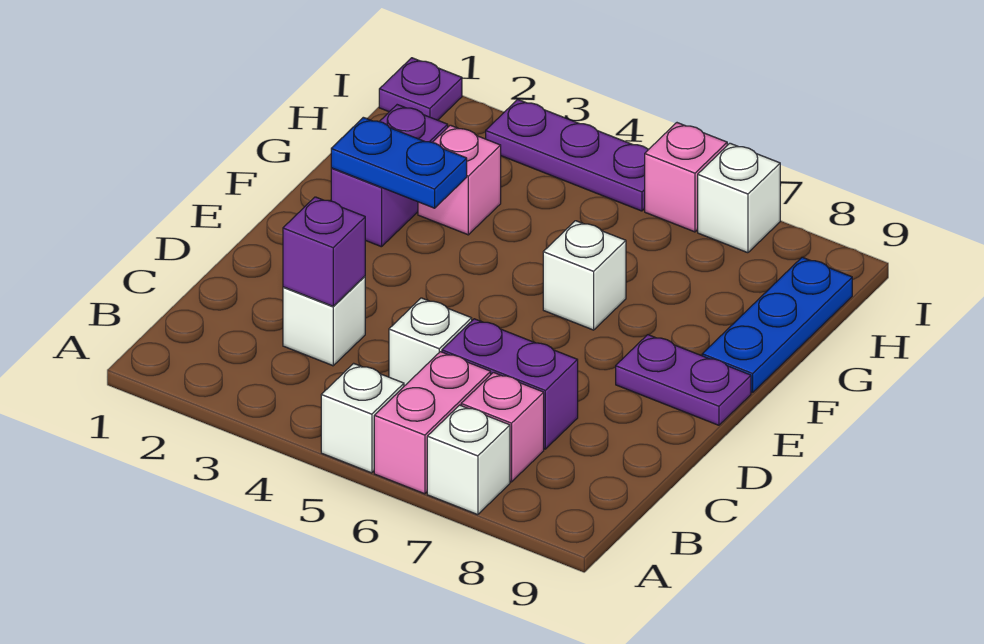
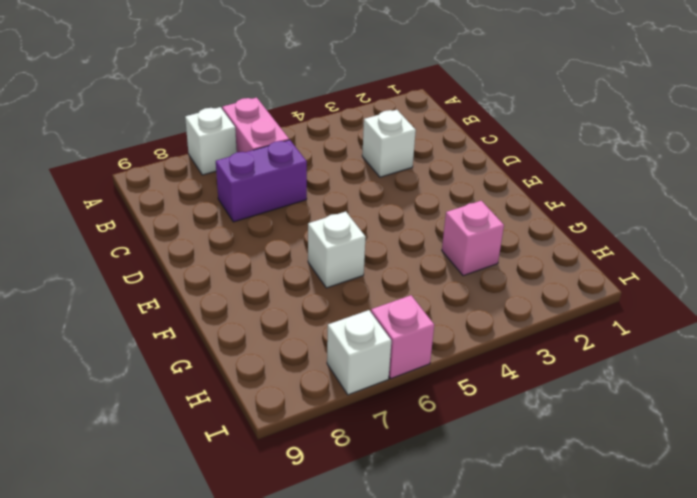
none -> white brick A5 level 1
none -> pink brick B7 level 1
none -> white brick C5 level 1

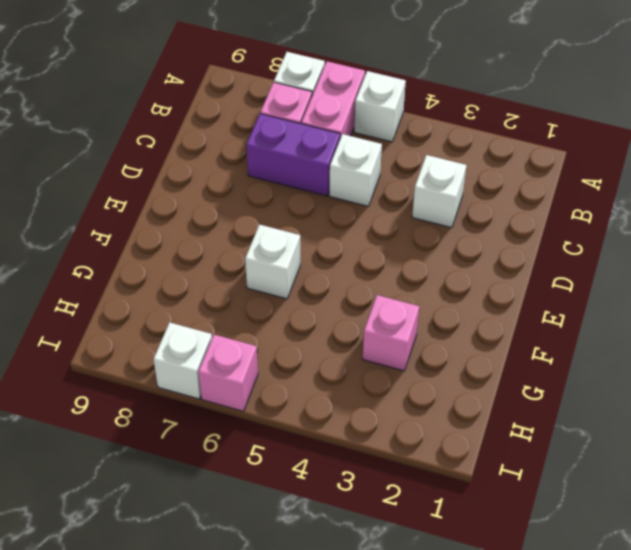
none -> purple plate E8:E9 level 1
none -> purple brick F2:G2 level 1
none -> blue plate F9:H9 level 1

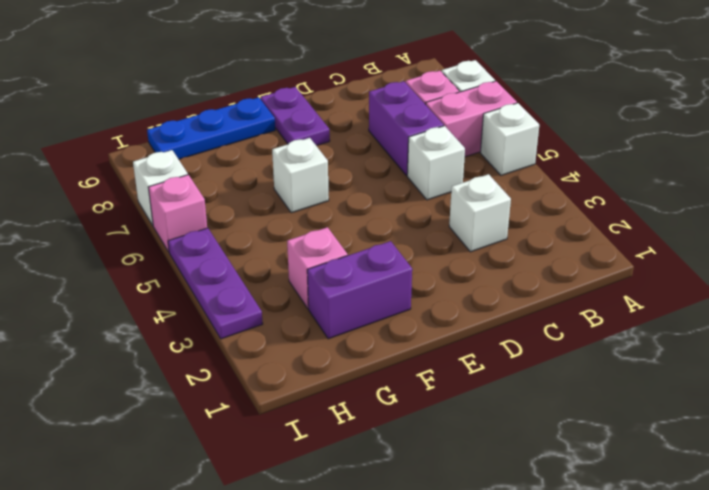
none -> purple plate I1 level 1
none -> purple brick C3 level 2
none -> blue plate F2:F3 level 2

